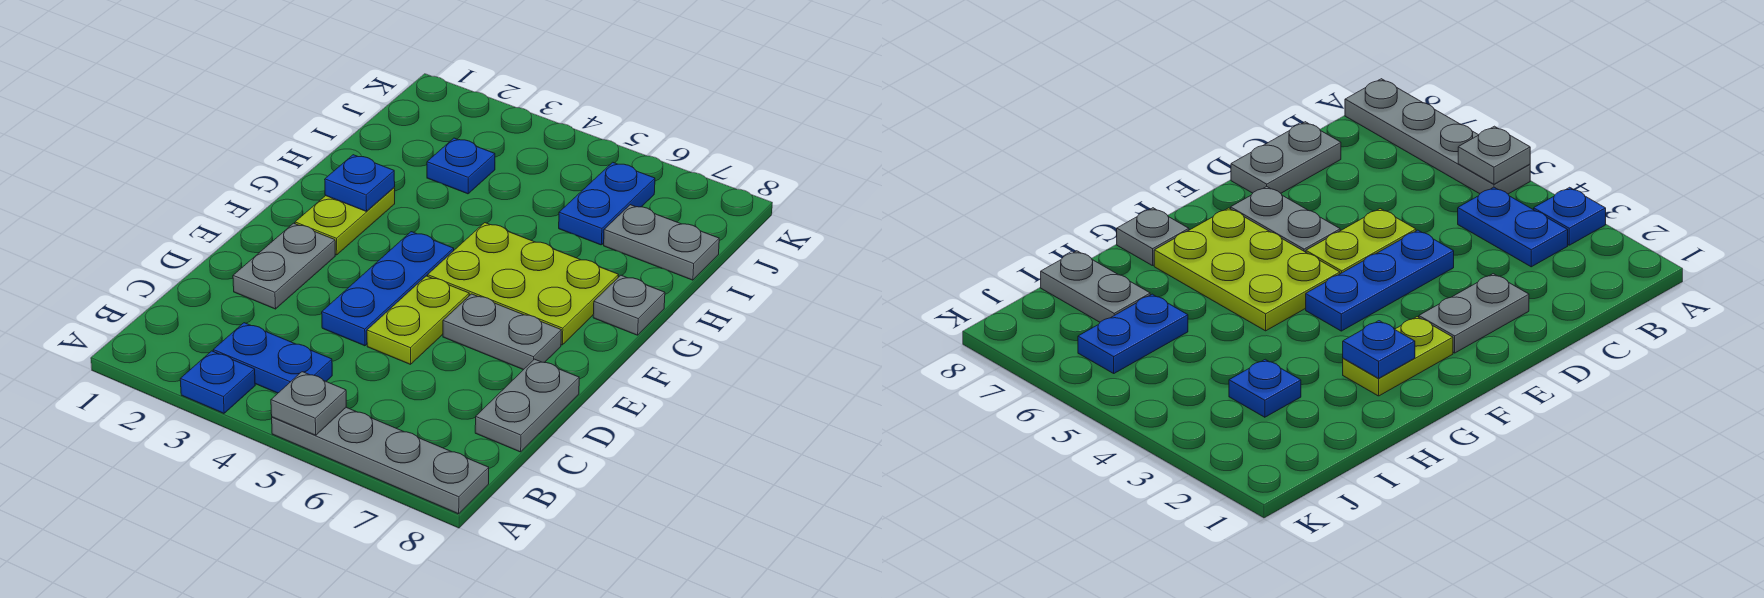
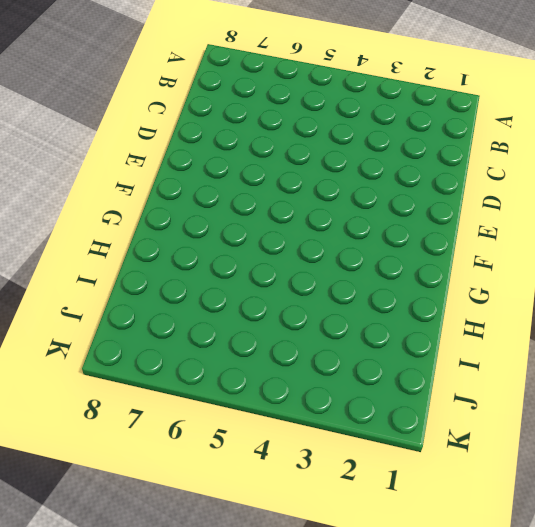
none -> blue plate A3 level 1
none -> grey plate A5:A8 level 1
none -> blue plate B3:B4 level 1

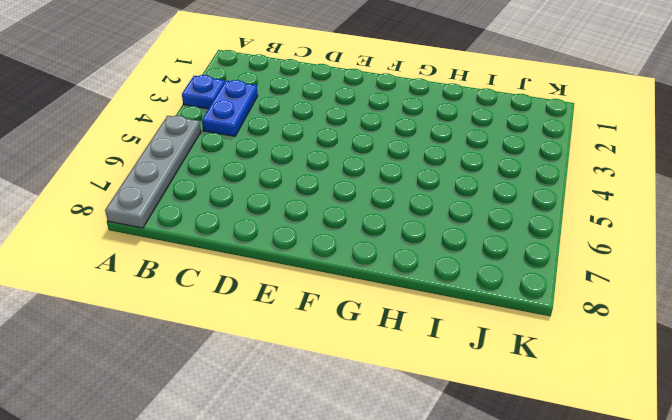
none -> grey plate C8:D8 level 1
none -> grey plate D2:E2 level 1
none -> blue plate D4:F4 level 1

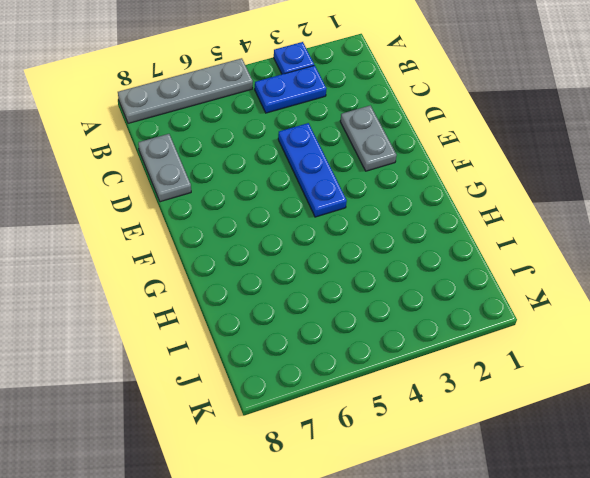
none -> lime plate D5:E5 level 1
none -> grey plate E6:E7 level 1
none -> lime plate F2:G2 level 1

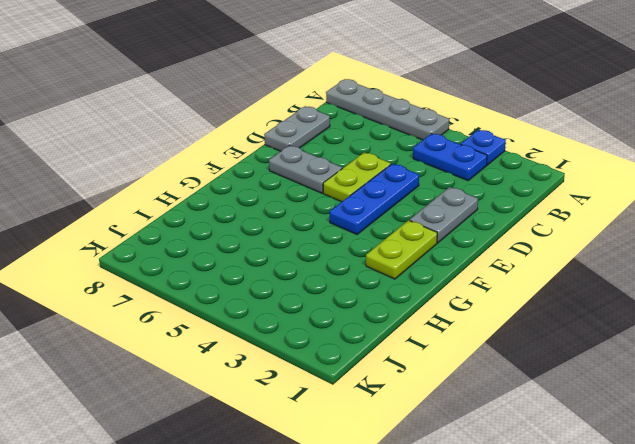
none -> lime plate F5:G7 level 1
none -> grey plate G8 level 1
none -> blue plate I3 level 1

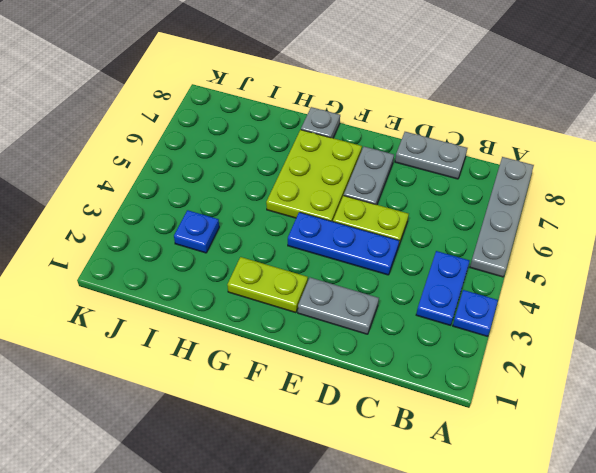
none -> blue plate I6:J6 level 1
none -> grey plate I7:I8 level 1
none -> grey plate A5 level 2

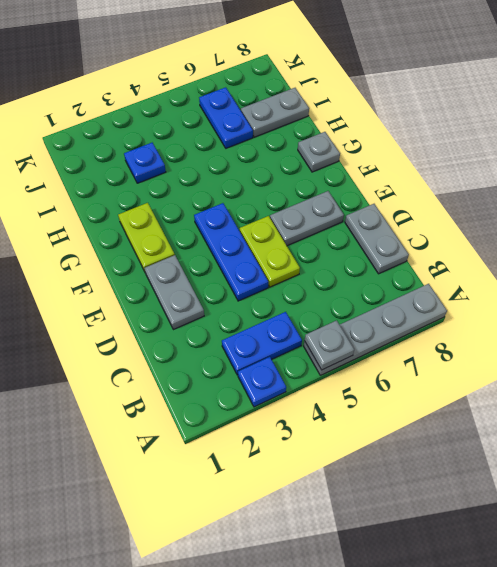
none -> lime plate F5:G7 level 1
none -> blue plate G2 level 2

